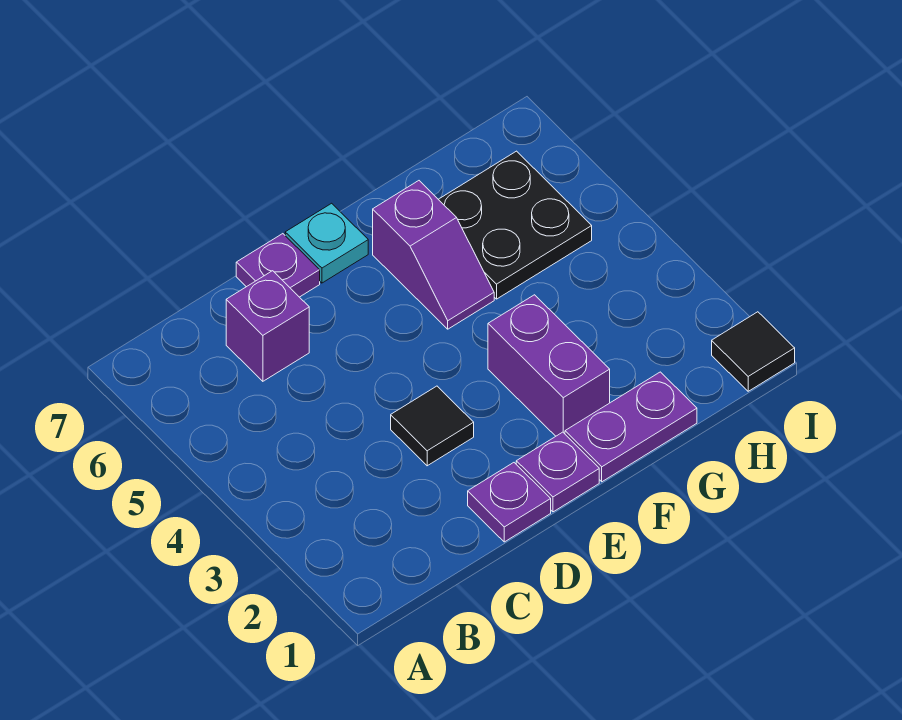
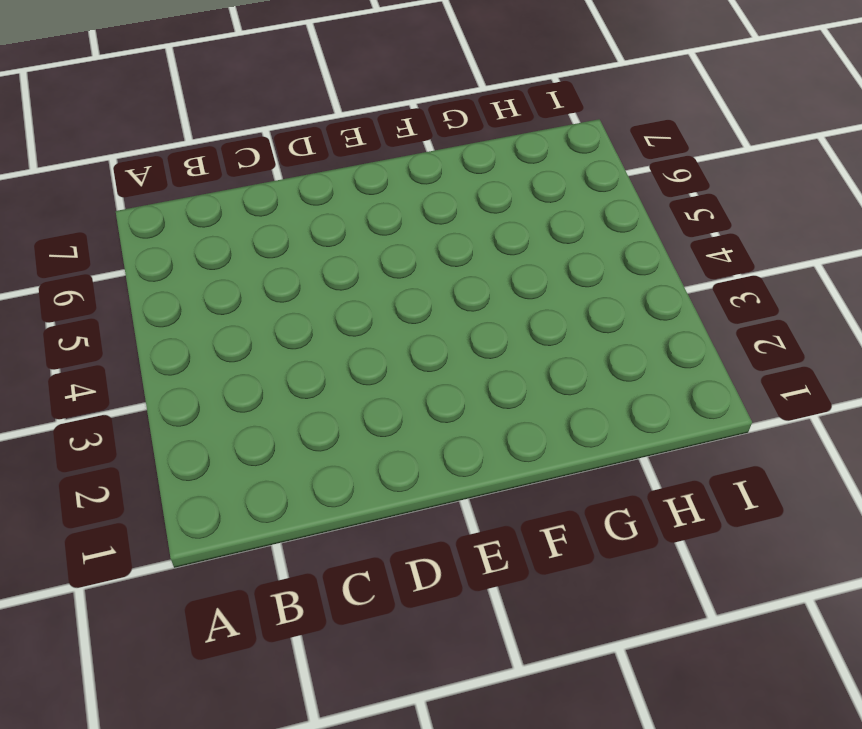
none -> purple brick C6 level 1
none -> purple plate D1 level 1

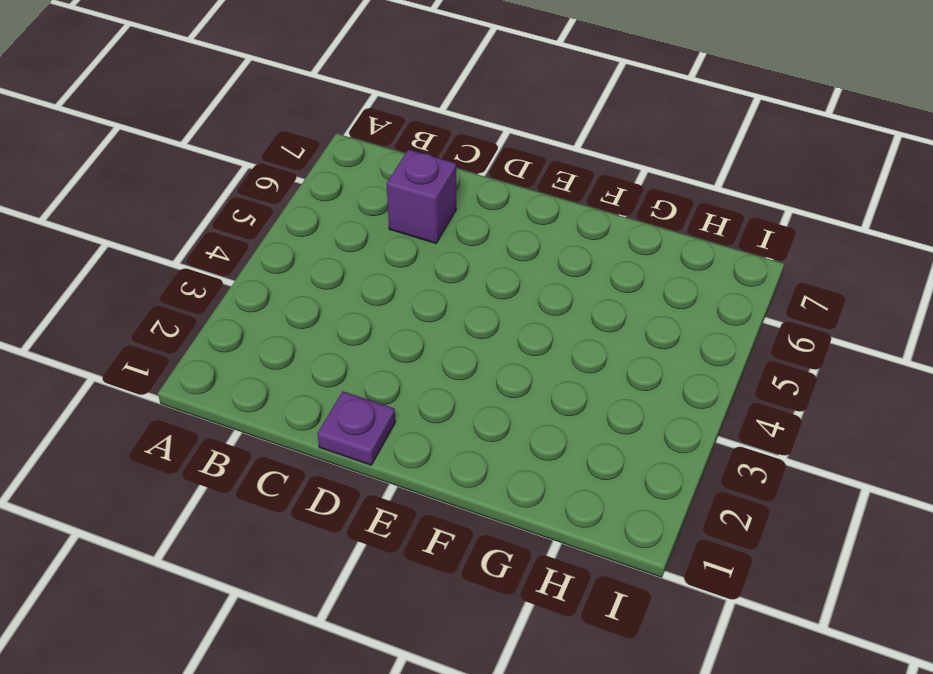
none -> black tile D3 level 1
none -> purple plate D7 level 1

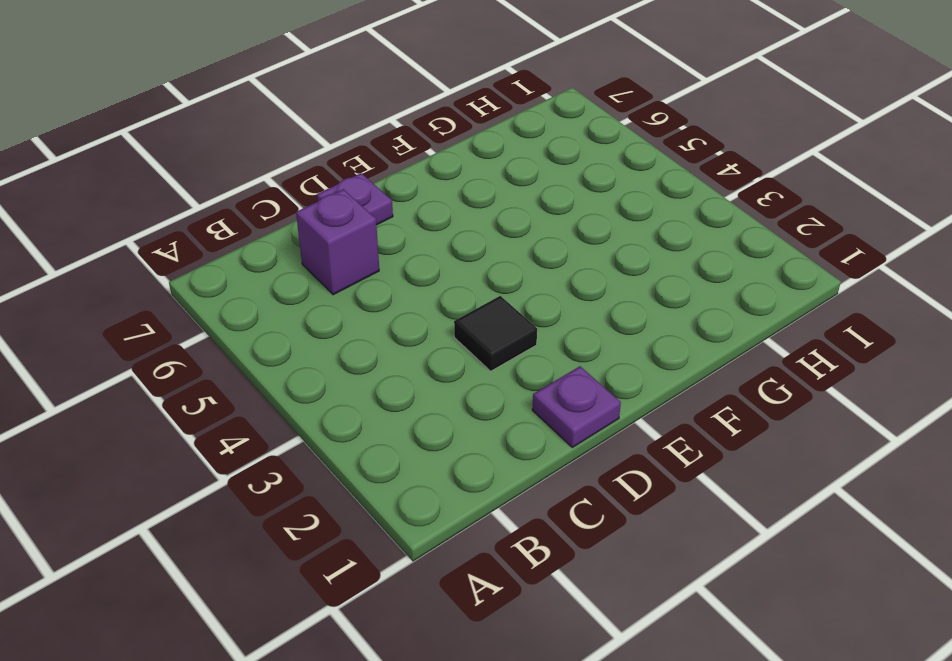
none -> purple plate E1 level 1
none -> cyan plate E7 level 1

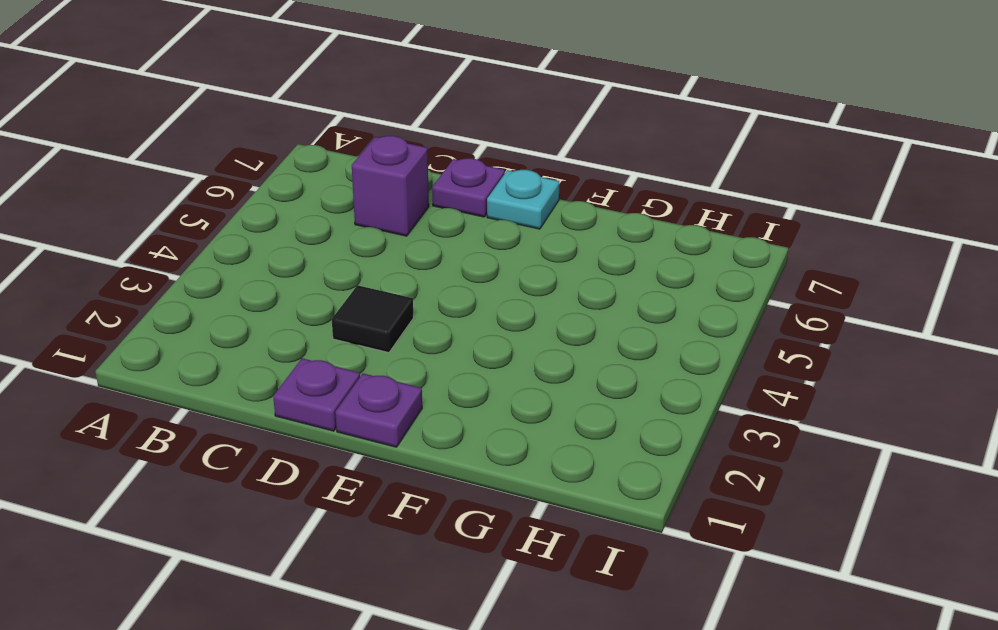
none -> purple plate F1:G1 level 1
none -> purple brick F2:F3 level 1

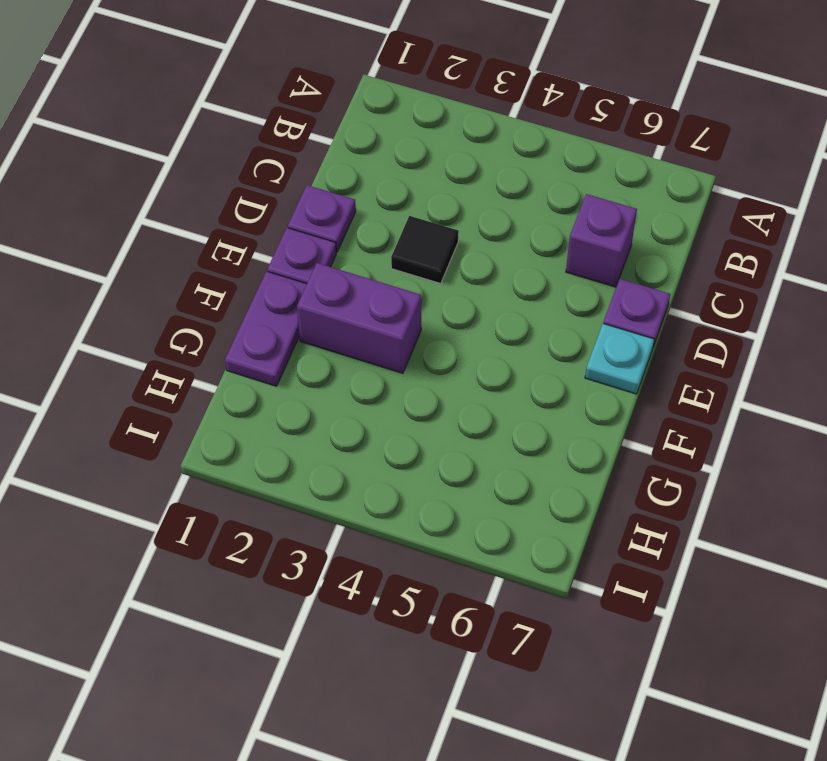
none -> purple slope F5:F6 level 1 top 6
none -> black plate G5:H6 level 1

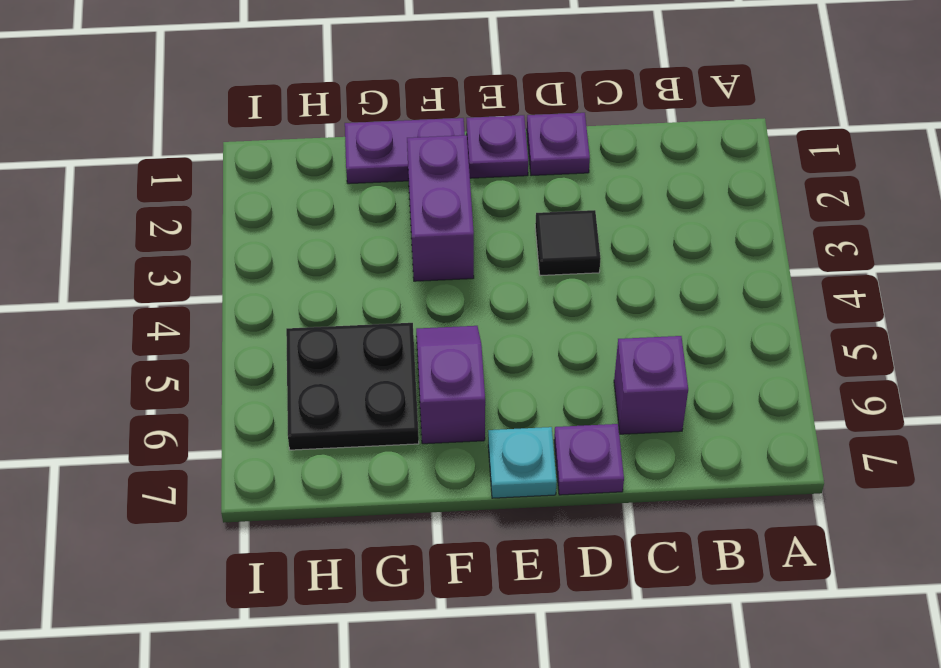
none -> black tile I1 level 1

